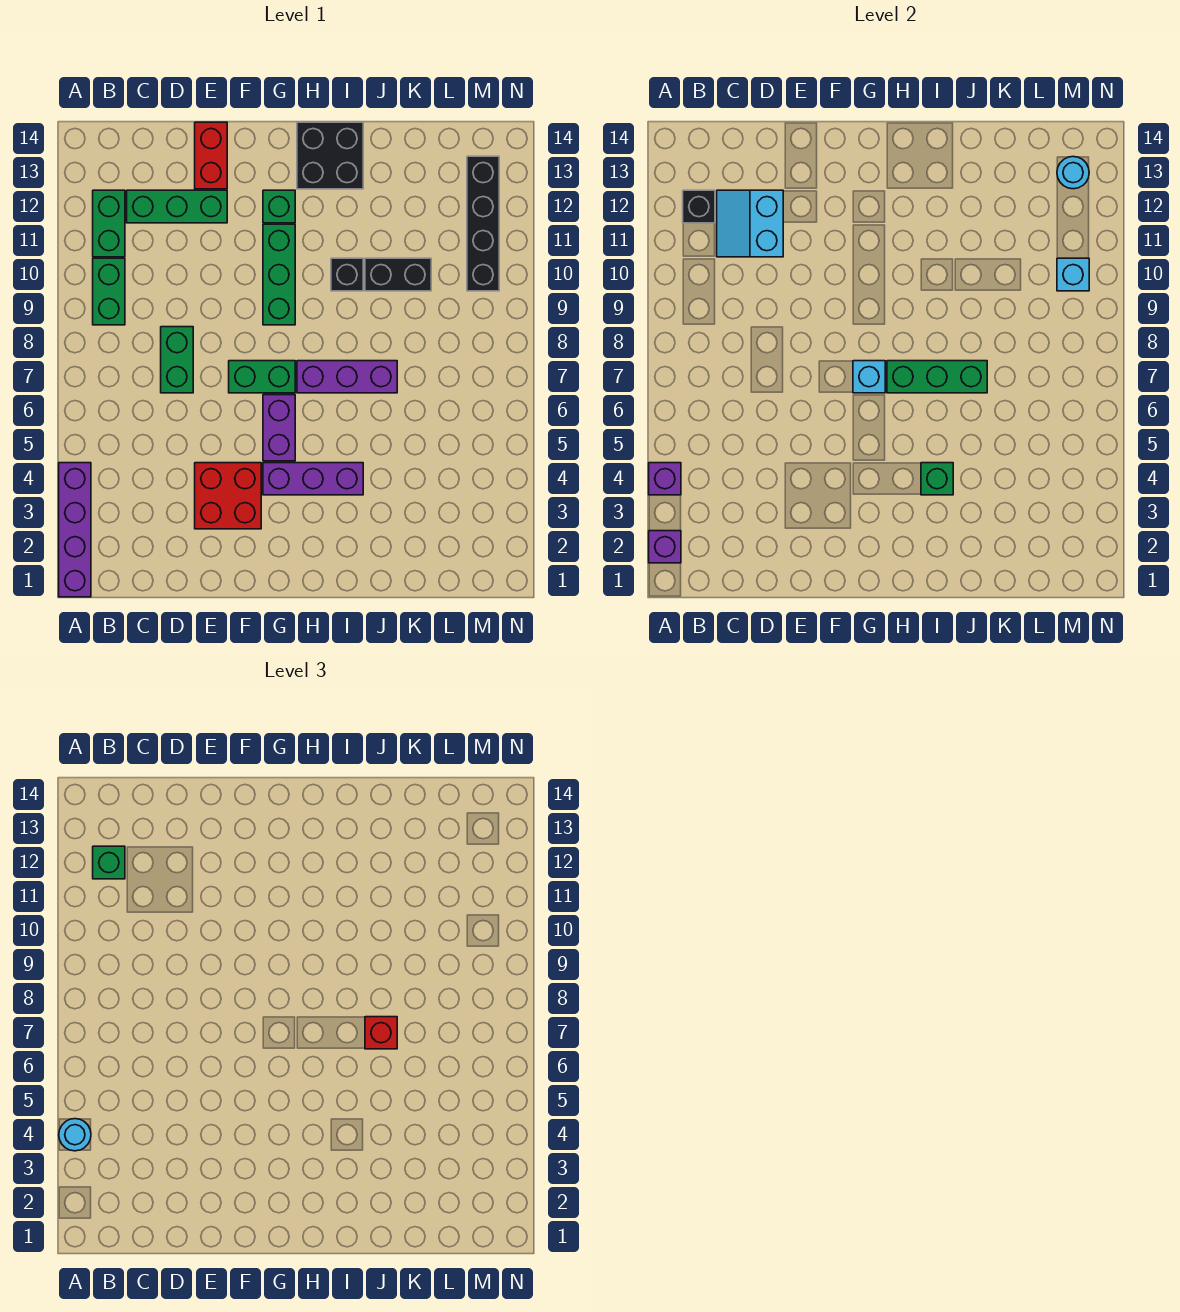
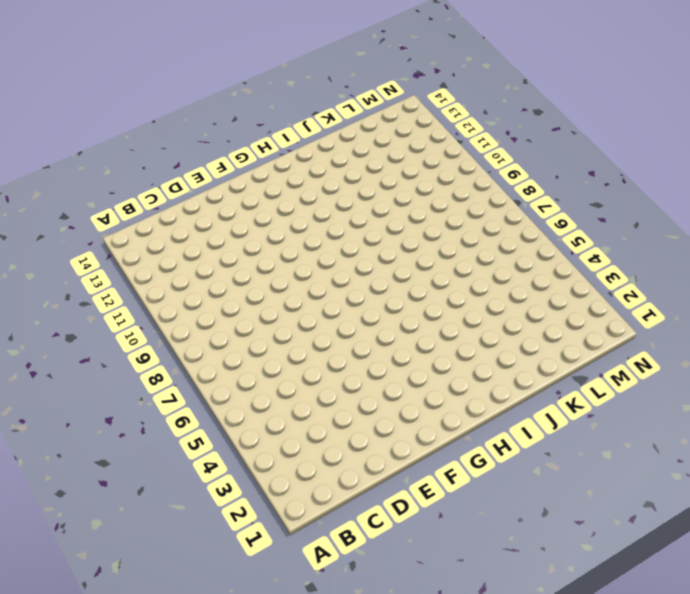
none -> purple brick A1:A4 level 1
none -> green brick B9:B10 level 1
none -> green brick B11:B12 level 1

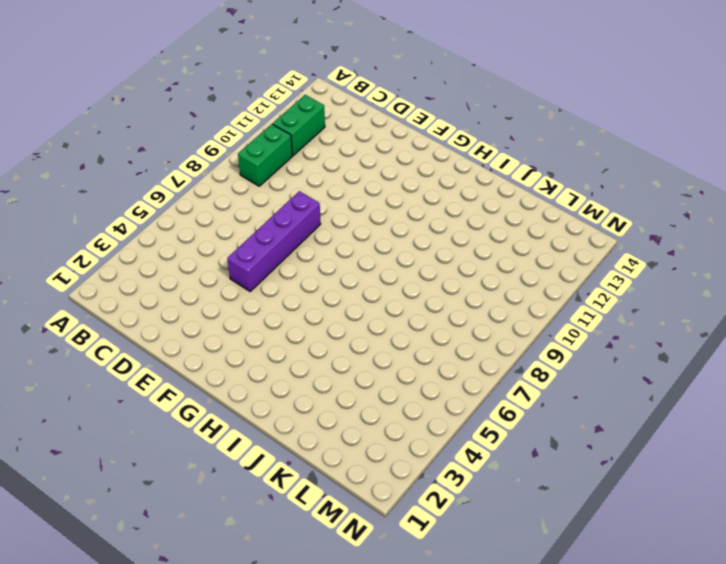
purple brick E5:E8 level 1 -> purple brick A1:A4 level 1
none -> green brick C12:E12 level 1
none -> green brick D7:D8 level 1
none -> red brick E3:F4 level 1

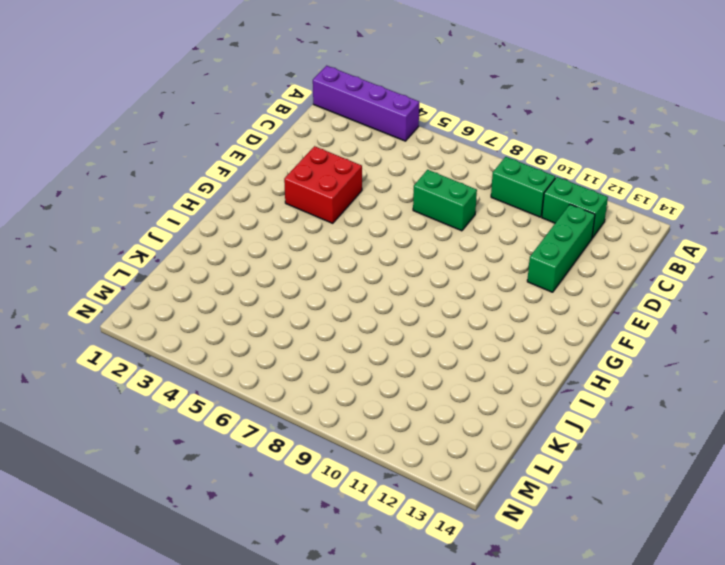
none -> red brick E13:E14 level 1
none -> green brick F7:G7 level 1
none -> purple brick G4:I4 level 1

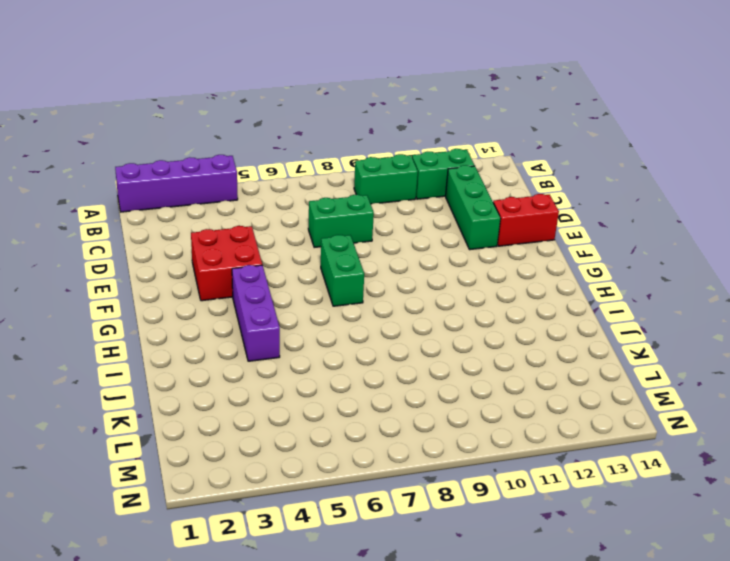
none -> purple brick G5:G6 level 1
none -> green brick G9:G11 level 1
none -> green brick G12 level 1

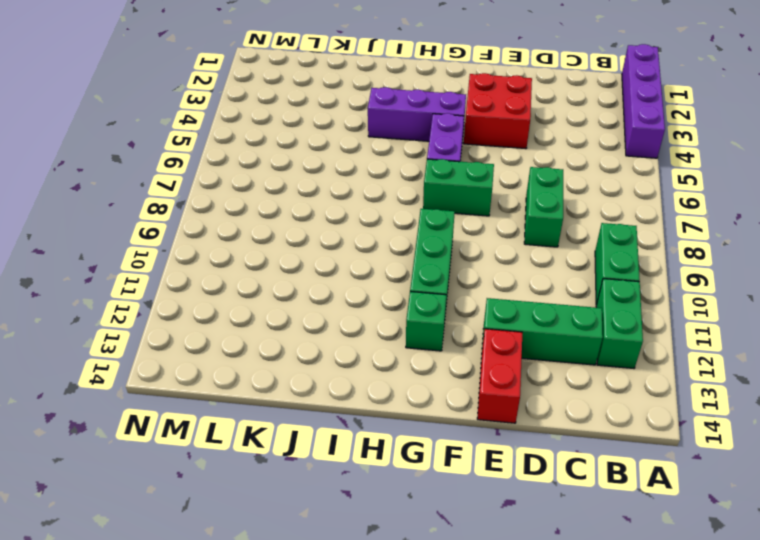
none -> purple brick H7:J7 level 1
none -> black brick H13:I14 level 1
none -> black brick I10 level 1

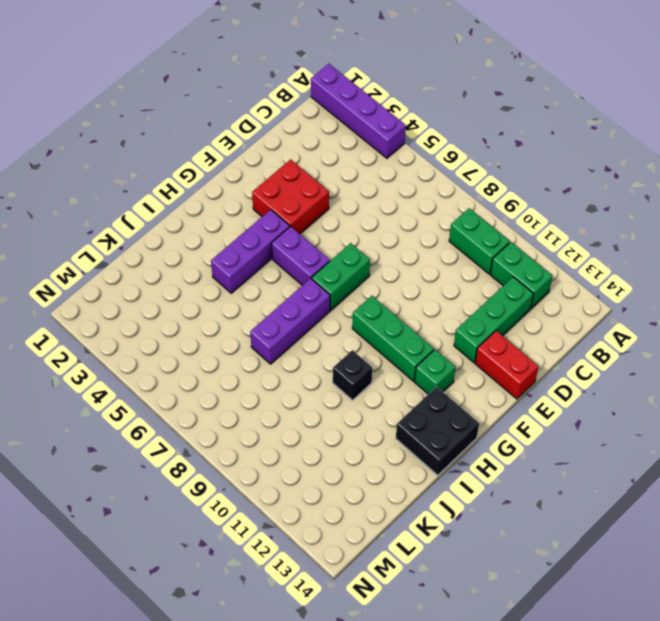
none -> green brick D7:D8 level 1
none -> black brick J10:K10 level 1
none -> black brick M10:M13 level 1

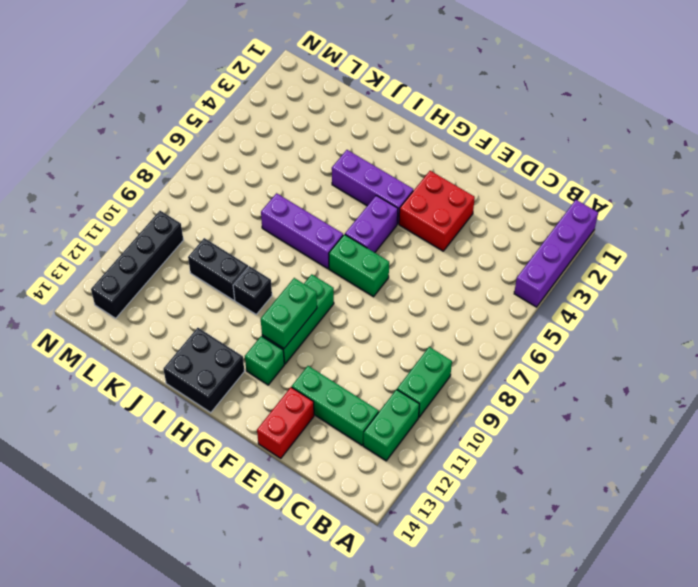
green brick G10:G11 level 2 -> green brick D7:D8 level 1
none -> purple brick A2 level 2
none -> purple brick A4 level 2
none -> black brick B12 level 2

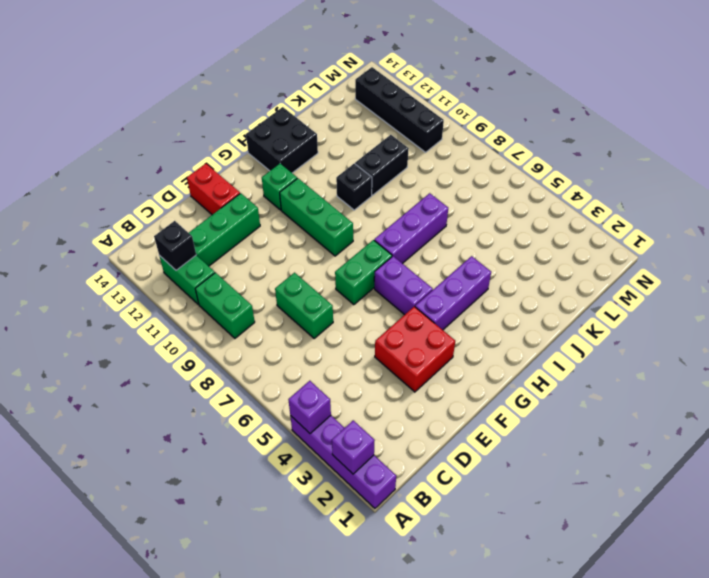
none -> cyan slope C11:D12 level 2 top D
none -> cyan brick G7 level 2
none -> green brick H7:J7 level 2

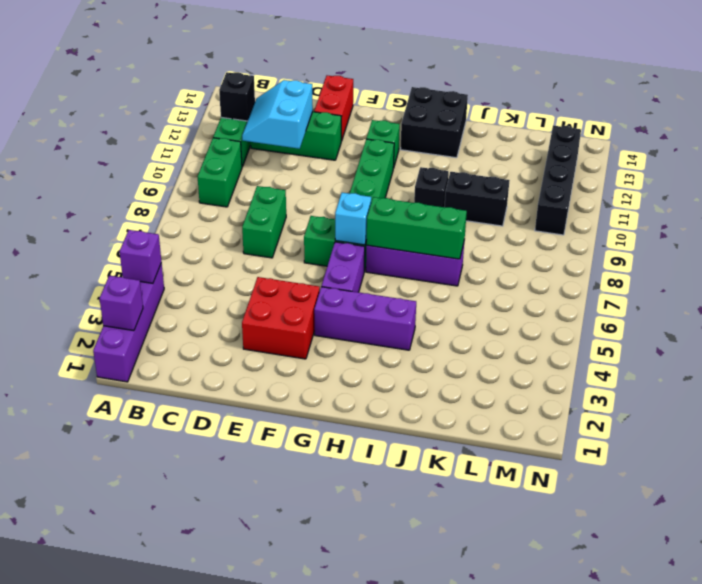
none -> green brick I4 level 2
none -> cyan brick M10 level 2
none -> cyan round brick M13 level 2

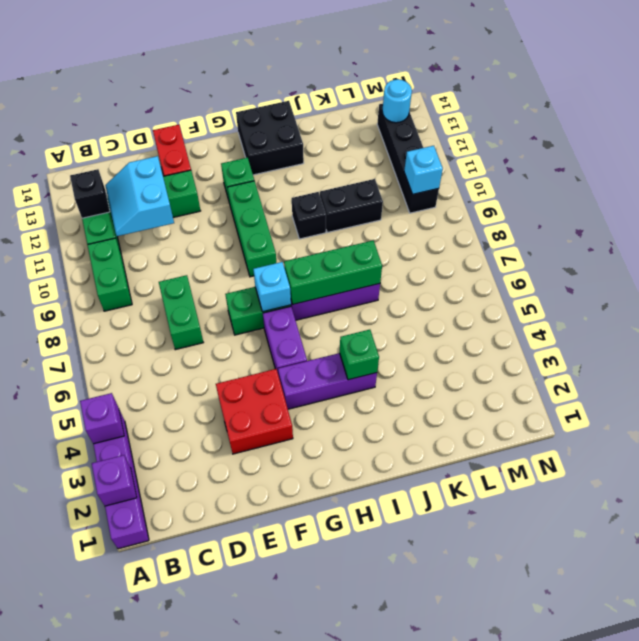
none -> cyan round brick A4 level 3
none -> green brick B12 level 3
none -> red brick J7 level 3

